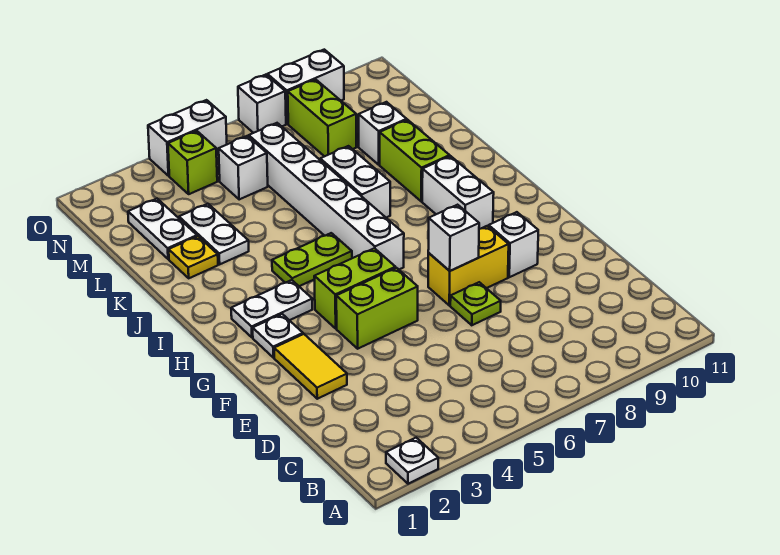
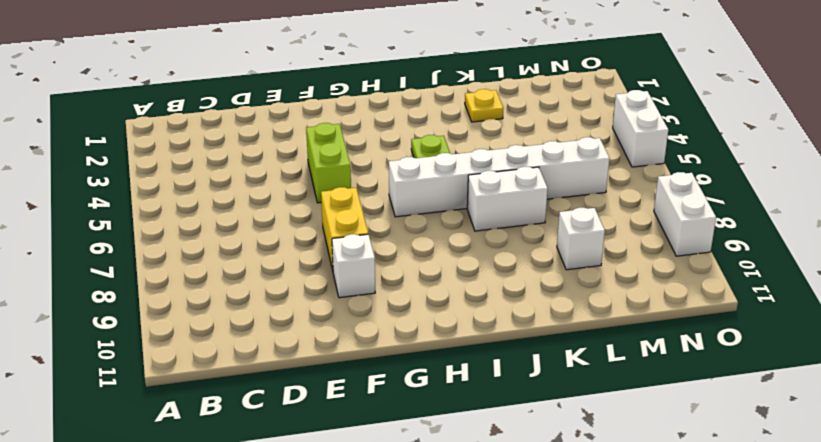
none -> white plate A2 level 1
none -> yellow tile E2:F2 level 1
none -> lime plate E7 level 1

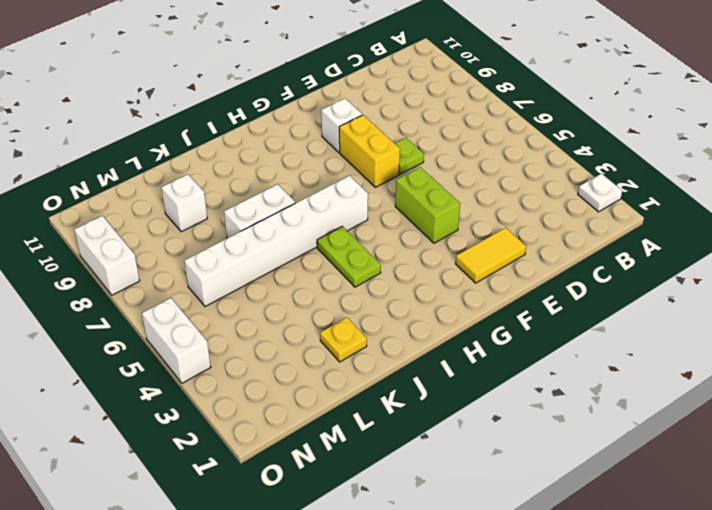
none -> white plate G2 level 1
none -> lime brick G4:G5 level 1
none -> white plate H2:H3 level 1

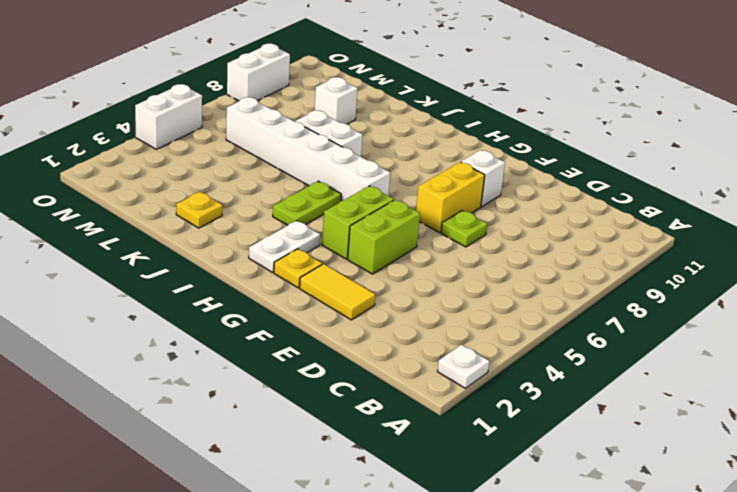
yellow plate G2 level 1 -> white plate G2 level 1
none -> white brick H9:I9 level 1
none -> lime brick J9:K9 level 1
none -> white plate K3:L3 level 1

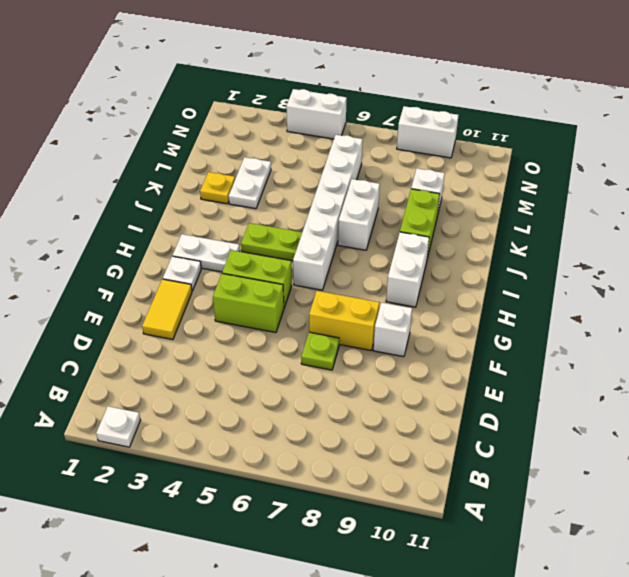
none -> white plate L2:M2 level 1
none -> white brick M5 level 1
none -> lime brick M8:N8 level 1

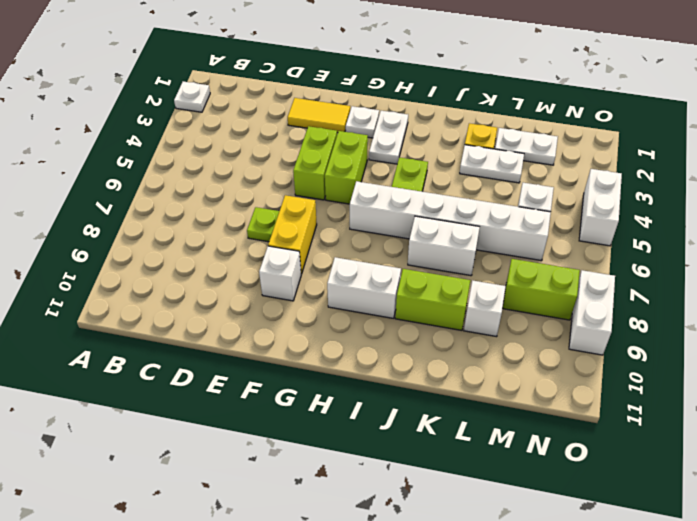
none -> lime brick N4 level 1
none -> white brick O7 level 1
none -> white brick F7 level 2

